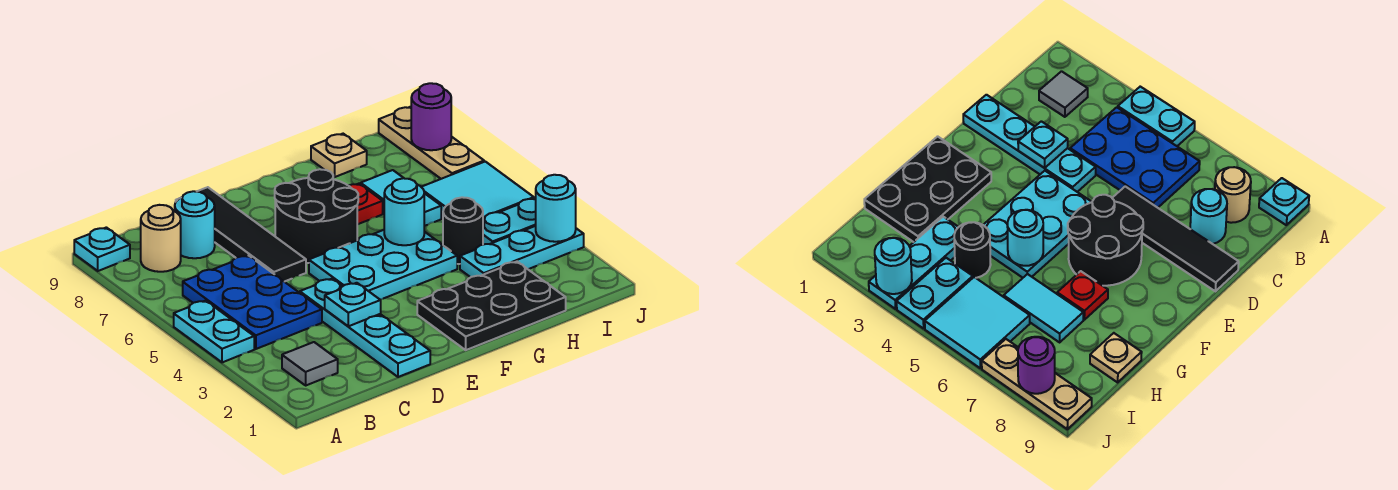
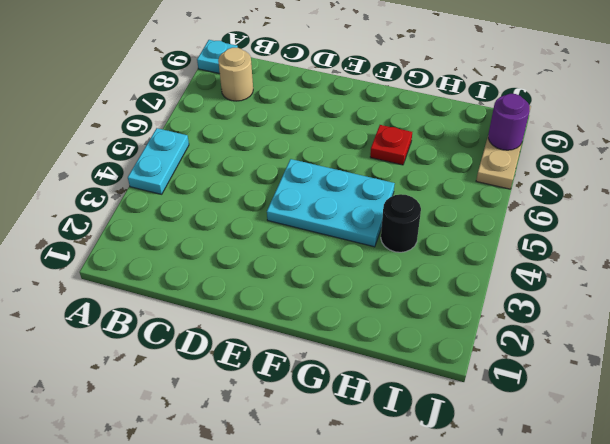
none -> grey tile B2 level 1
none -> blue plate B4:C6 level 1
none -> cyan round brick C8 level 1

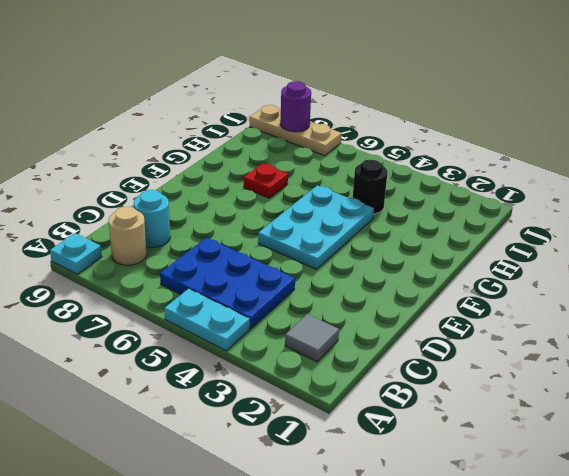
none -> cyan plate D1:D4 level 1
none -> black tile D6:D9 level 1
none -> black round brick E6:F7 level 1

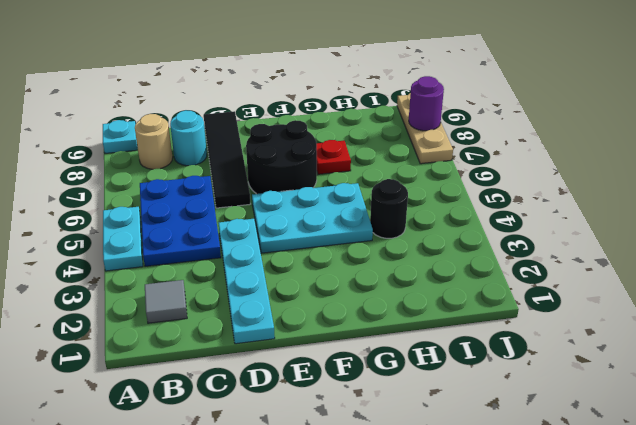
none -> black plate F1:H2 level 1
none -> cyan plate H3:J3 level 1
none -> cyan tile H6:H7 level 1

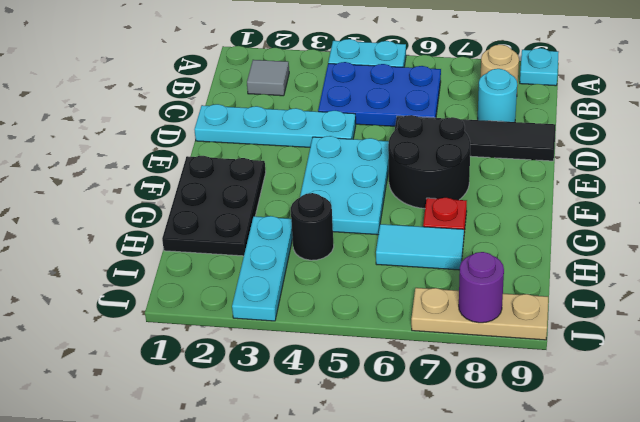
none -> tan plate H9 level 1
none -> cyan plate I4:J4 level 1
none -> cyan tile I5:J6 level 1

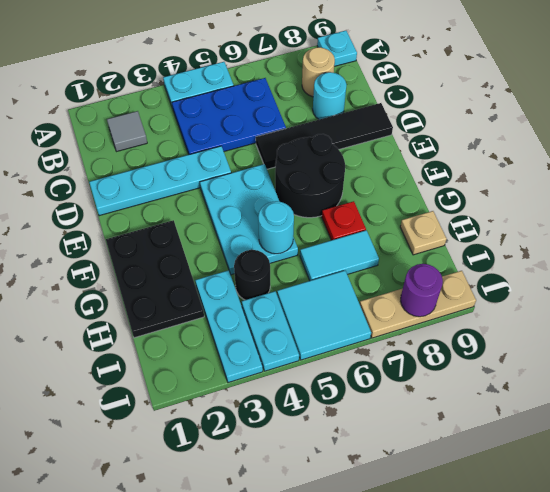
none -> cyan plate D3 level 2
none -> cyan round brick J3 level 2

